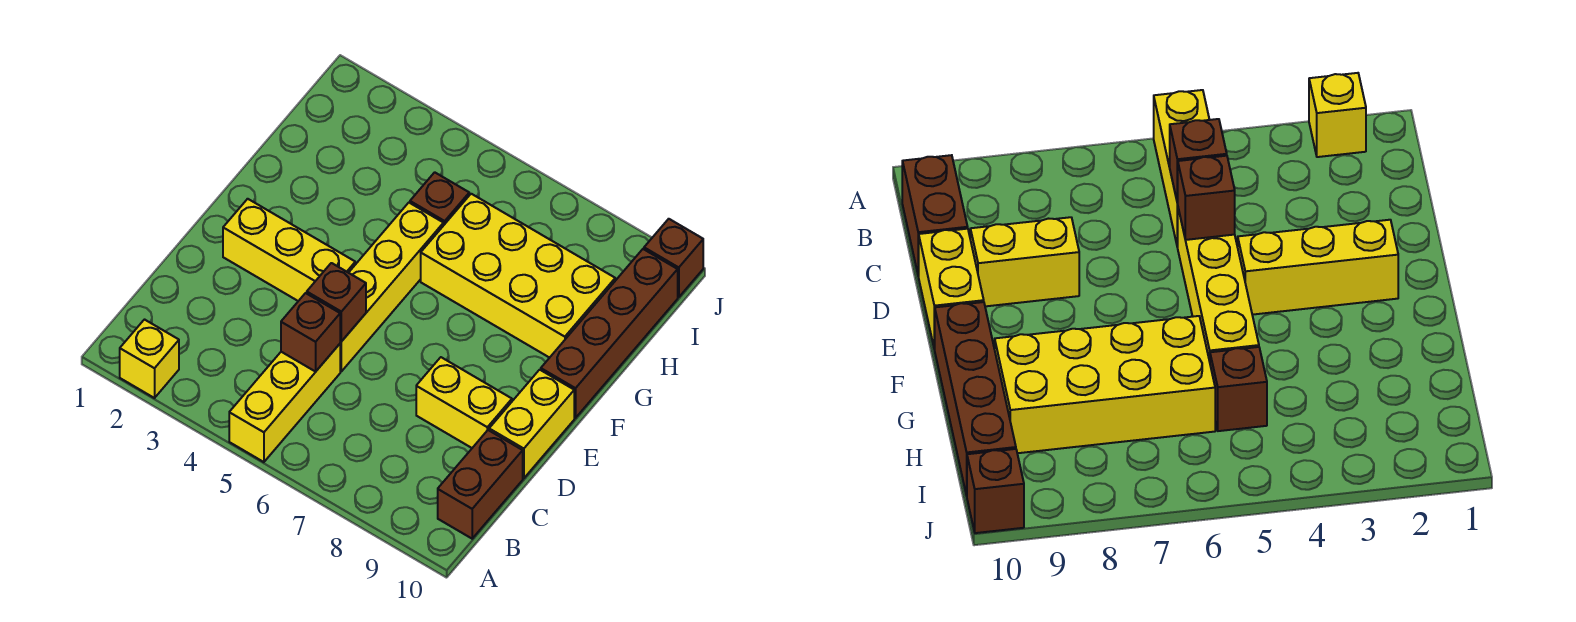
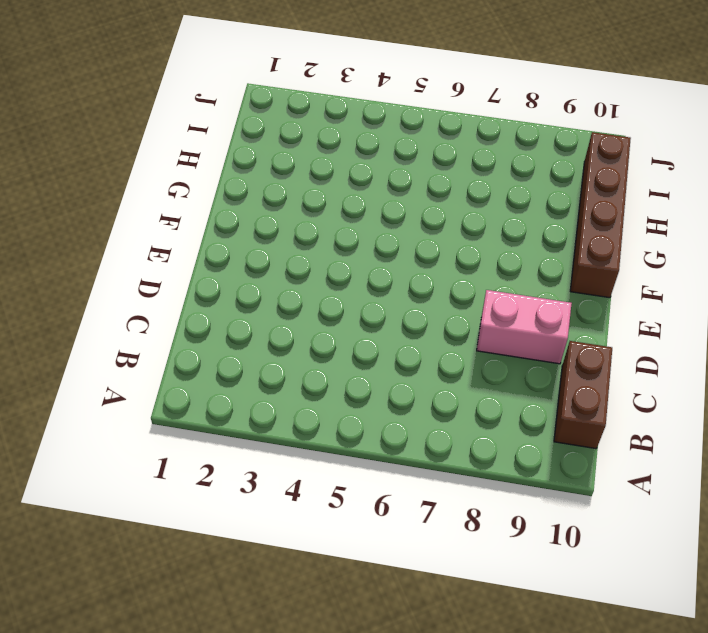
pink brick D8:D9 level 1 -> yellow brick D8:D9 level 1
none -> yellow brick A2 level 1
none -> yellow brick A5:C5 level 1
none -> yellow brick D5:G5 level 1

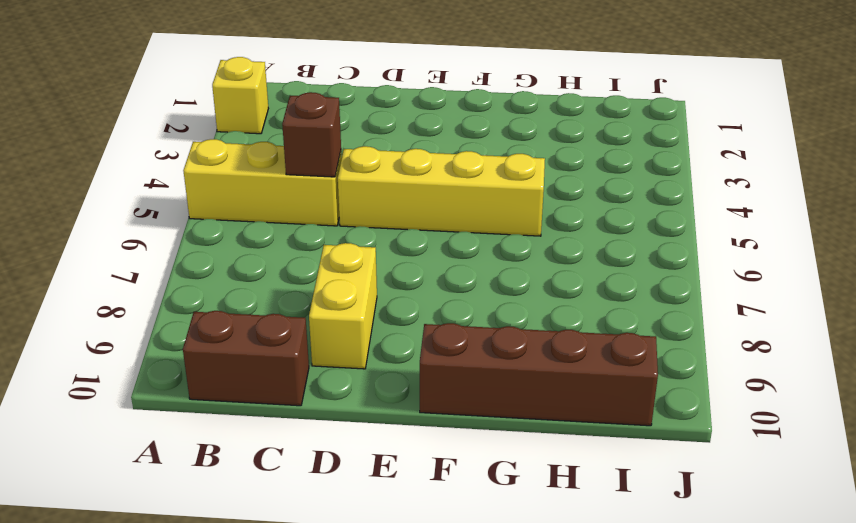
none -> yellow brick D10:E10 level 1
none -> yellow brick E2:E4 level 1
none -> yellow brick G6:H9 level 1

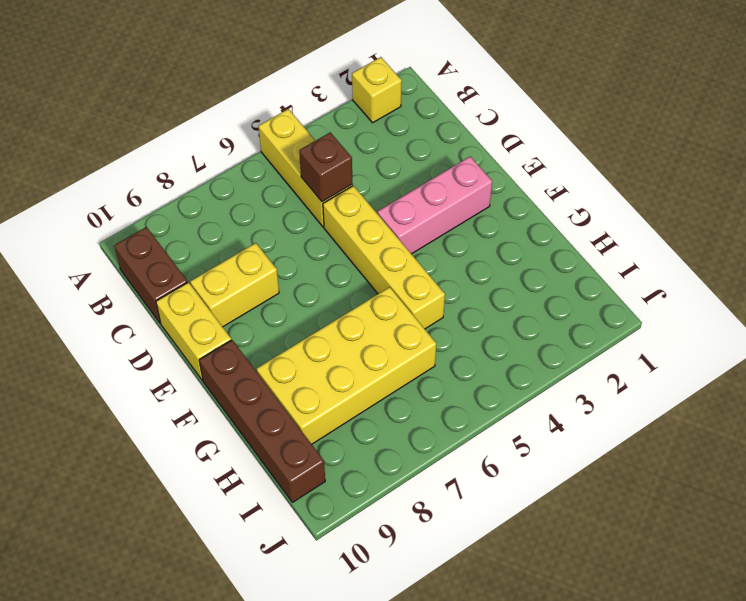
pink brick E2:E4 level 1 -> yellow brick E2:E4 level 1
none -> brown brick H5 level 1
none -> brown brick J10 level 1
none -> brown brick D5 level 2

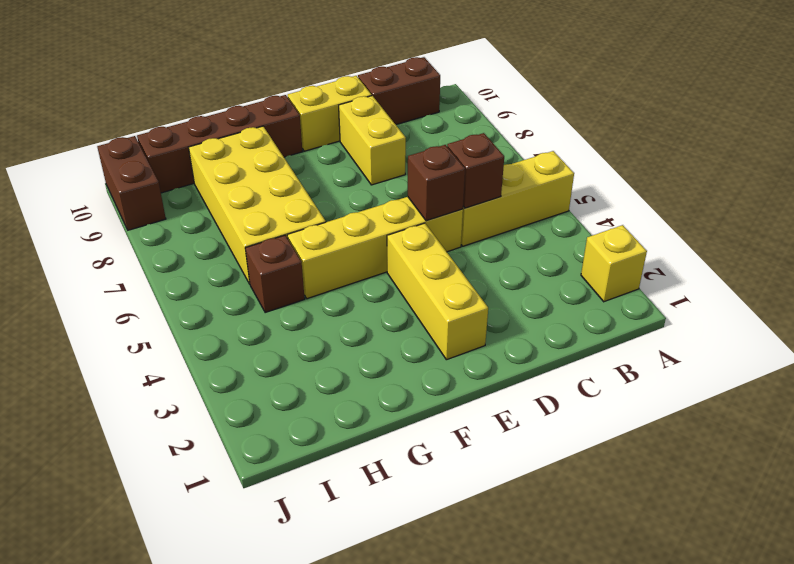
brown brick J9:J10 level 1 -> brown brick J10 level 1

